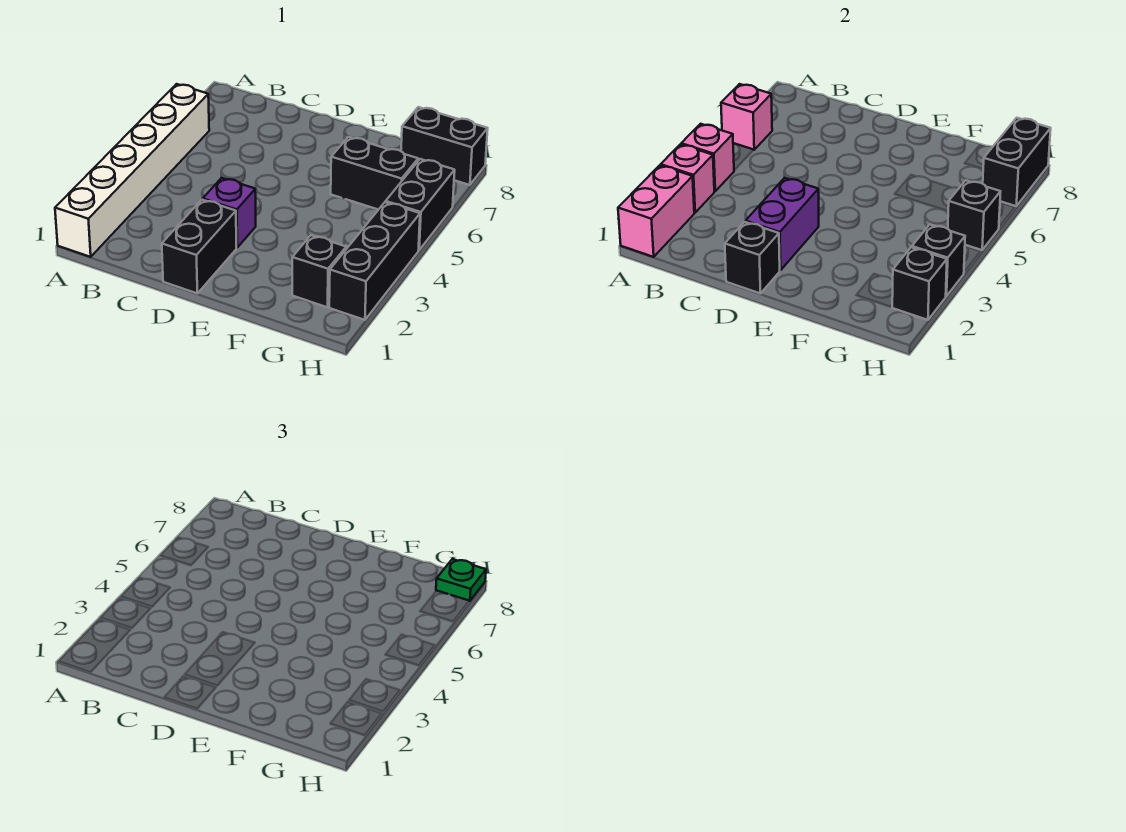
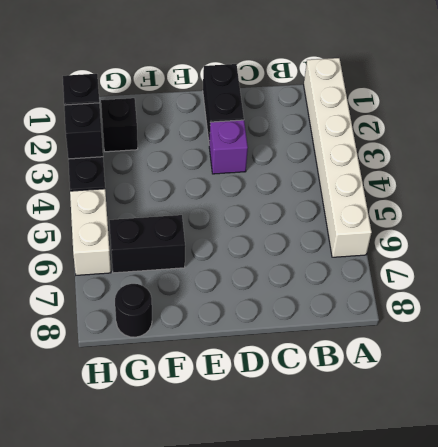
black round brick G8 level 1 -> black brick G8:H8 level 1
white brick H5:H6 level 1 -> black brick H5:H6 level 1
none -> pink brick A1:A2 level 2
none -> pink brick A3 level 2
none -> pink brick A4 level 2

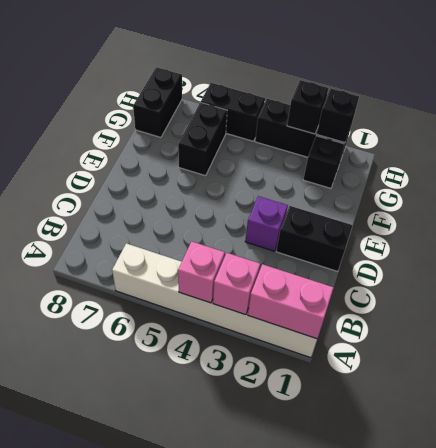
none -> pink brick A6 level 2
none -> black brick D1 level 2
none -> purple brick D2:D3 level 2

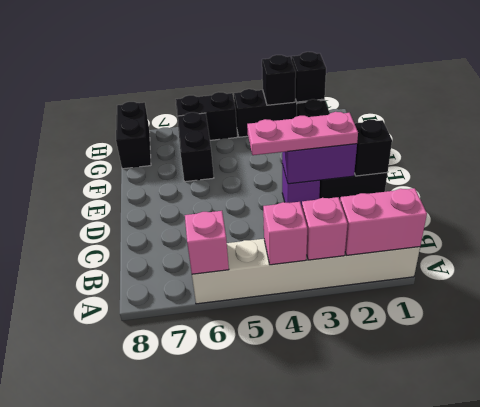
pink plate D2:D4 level 3 -> none
none -> black brick H5 level 2
none -> black brick H7:H8 level 2
none -> green plate H8 level 3

